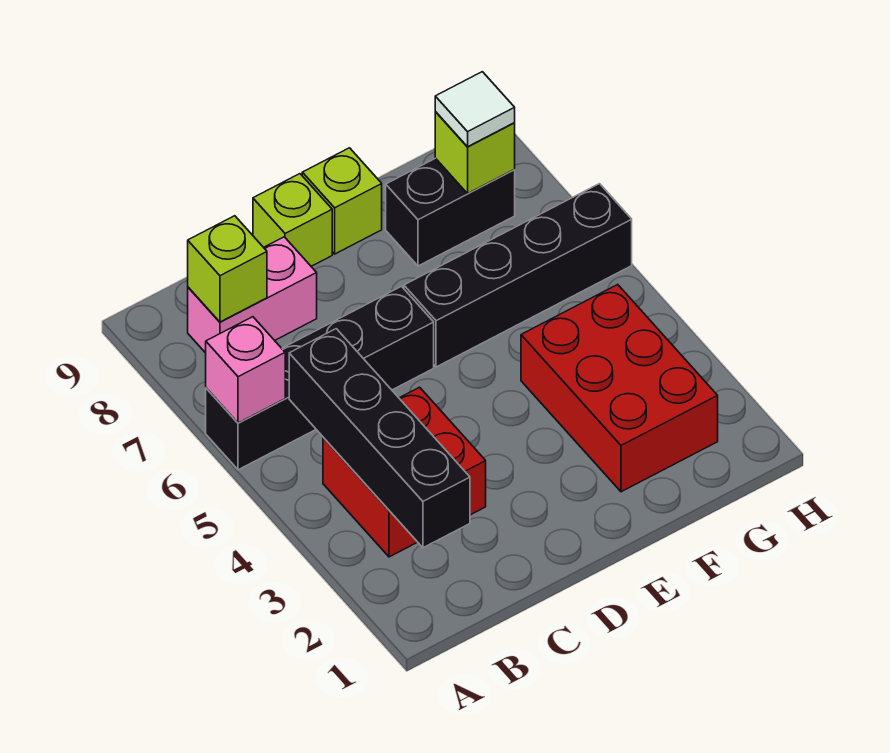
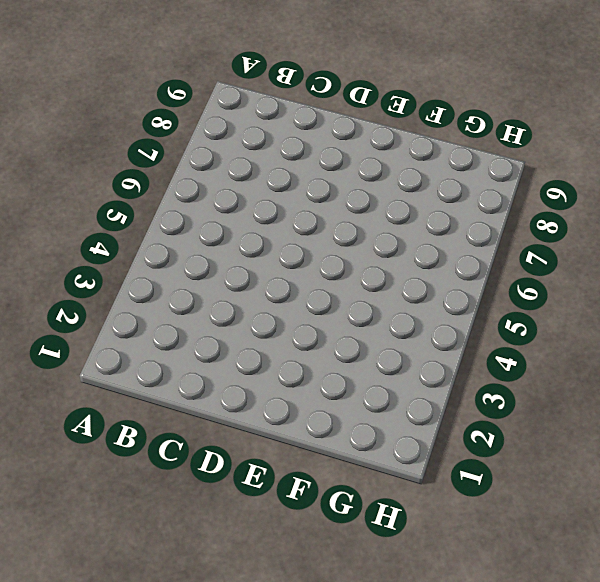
none -> black brick A6:D6 level 1
none -> red brick B3:C4 level 1
none -> pink brick B8:C8 level 1

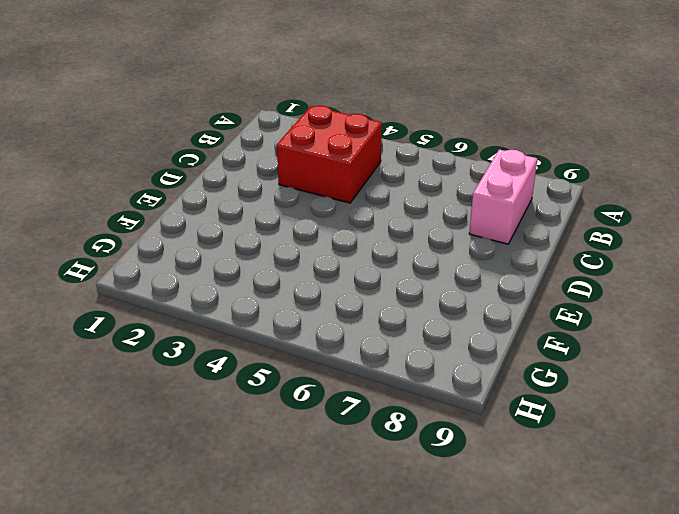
none -> black brick A6:D6 level 1
none -> lime brick D9 level 1
none -> black brick E6:H6 level 1

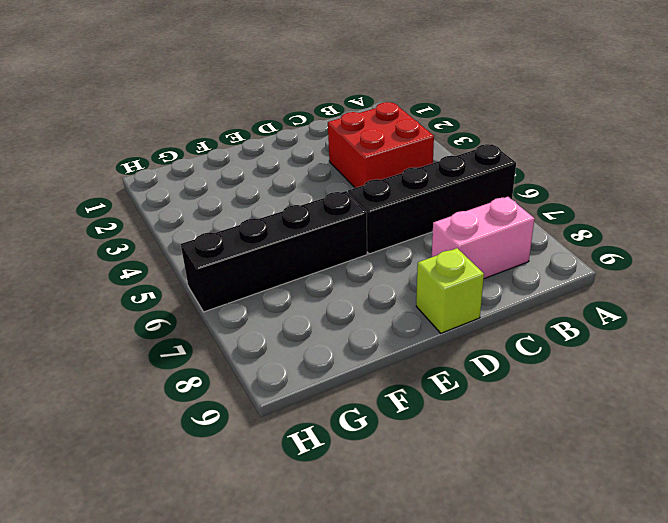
none -> lime brick E9 level 1
none -> red brick F2:G4 level 1
none -> black brick F8:G8 level 1

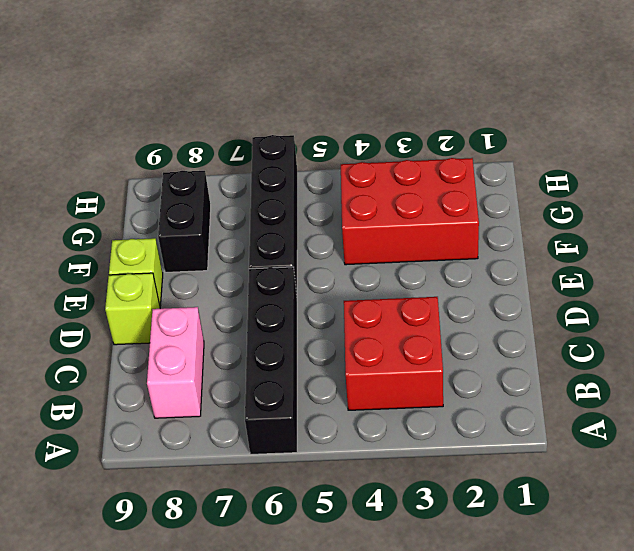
none -> pink brick A6 level 2
none -> black brick B2:B5 level 2
none -> lime brick B8 level 2

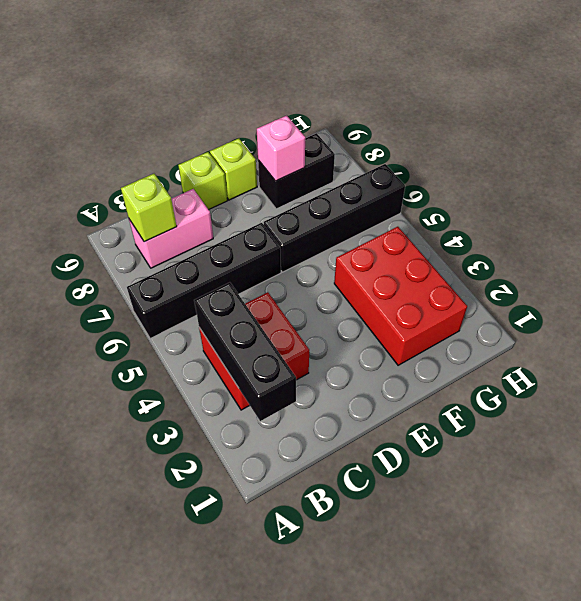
black brick B2:B4 level 2 -> black brick B2:B5 level 2
pink brick F8 level 2 -> pink brick A6 level 2
none -> lime brick G8 level 2
none -> white tile G8 level 3

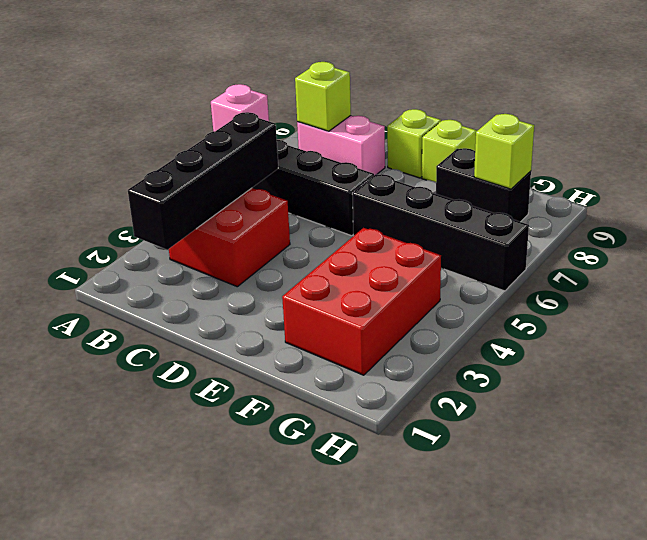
none -> white tile G8 level 3

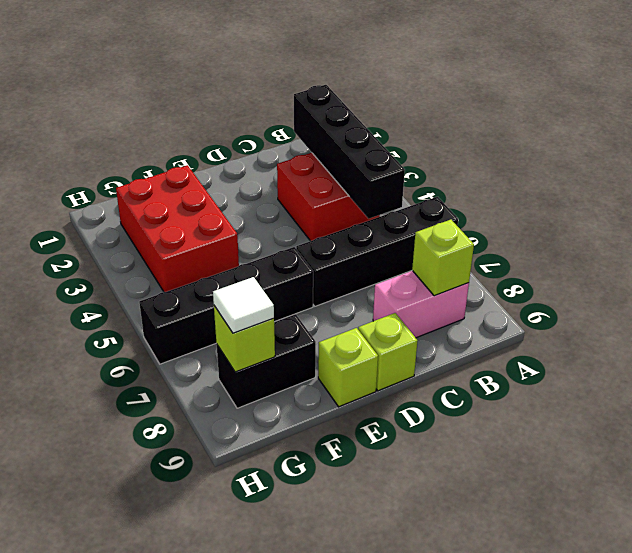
none -> pink brick A6 level 2

